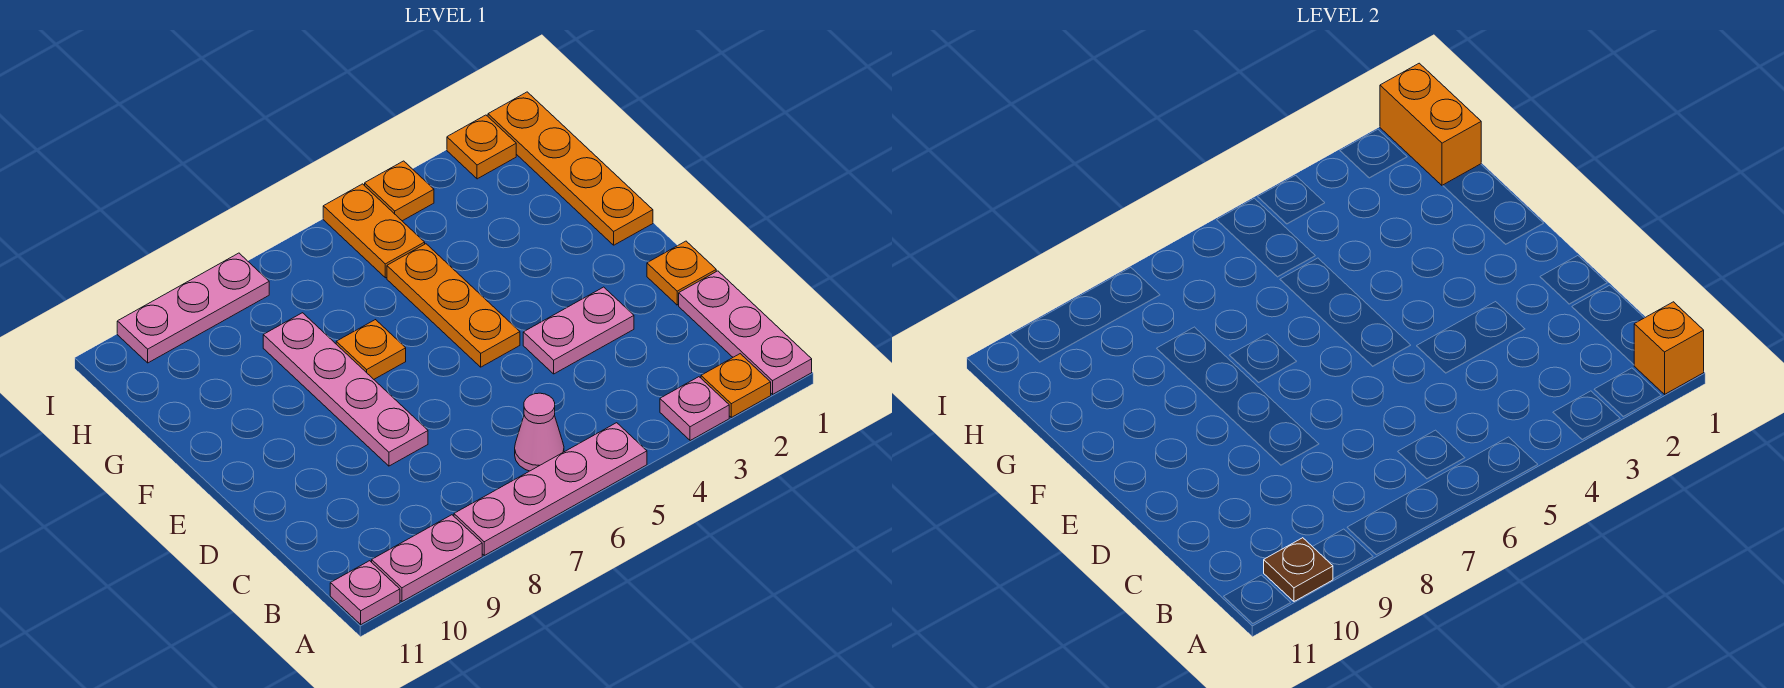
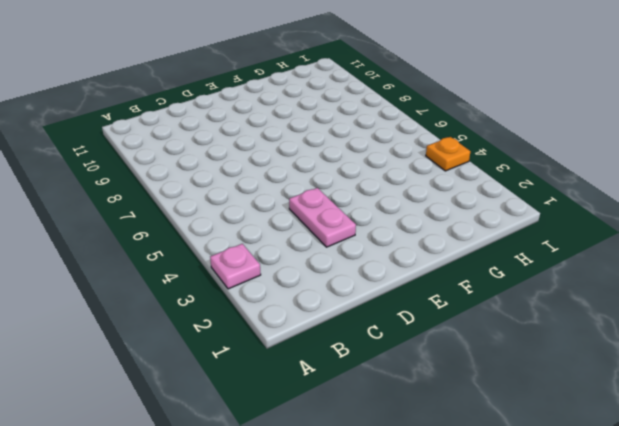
none -> pink plate A1:C1 level 1
none -> orange plate A2 level 1
none -> pink plate A5:A8 level 1

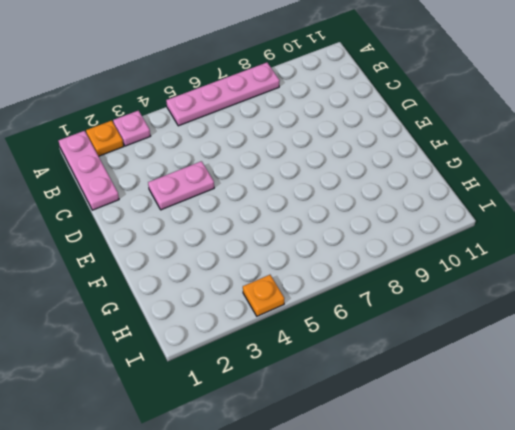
none -> pink plate A9:A10 level 1
none -> pink plate A11 level 1
none -> pink cone B6 level 1

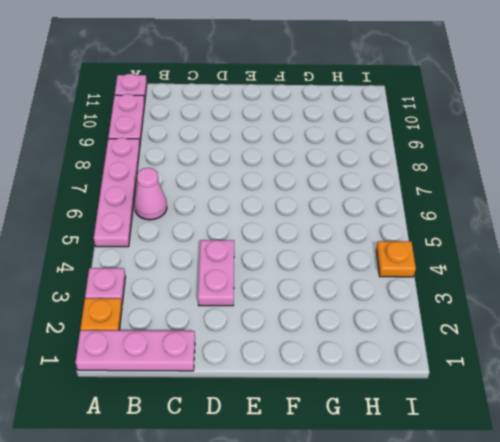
none -> orange plate D1 level 1
none -> pink plate D8:G8 level 1
none -> orange plate E5:G5 level 1

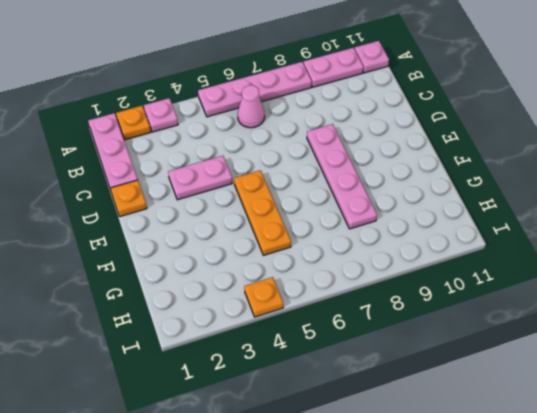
none -> orange plate F1:I1 level 1
none -> orange plate F7 level 1
none -> orange plate H5:I5 level 1

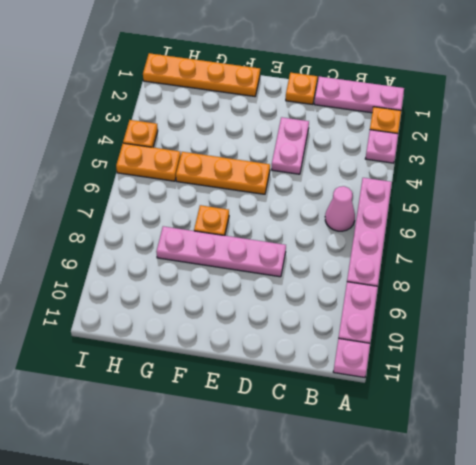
none -> orange plate I2 level 1
none -> pink plate I8:I10 level 1
none -> orange brick A1 level 2

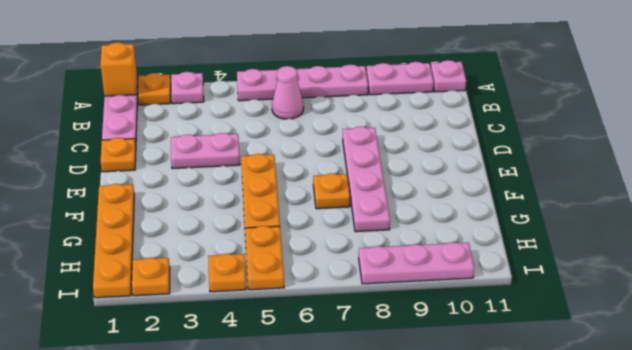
none -> brown plate A10 level 2
none -> orange brick H1:I1 level 2

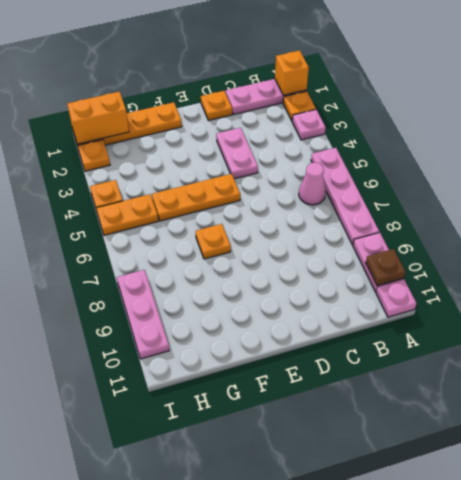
none -> pink plate D8:G8 level 1

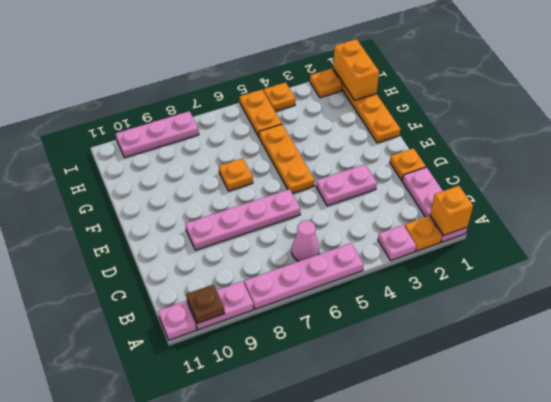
pink plate D6:D9 level 1 -> pink plate D8:G8 level 1

